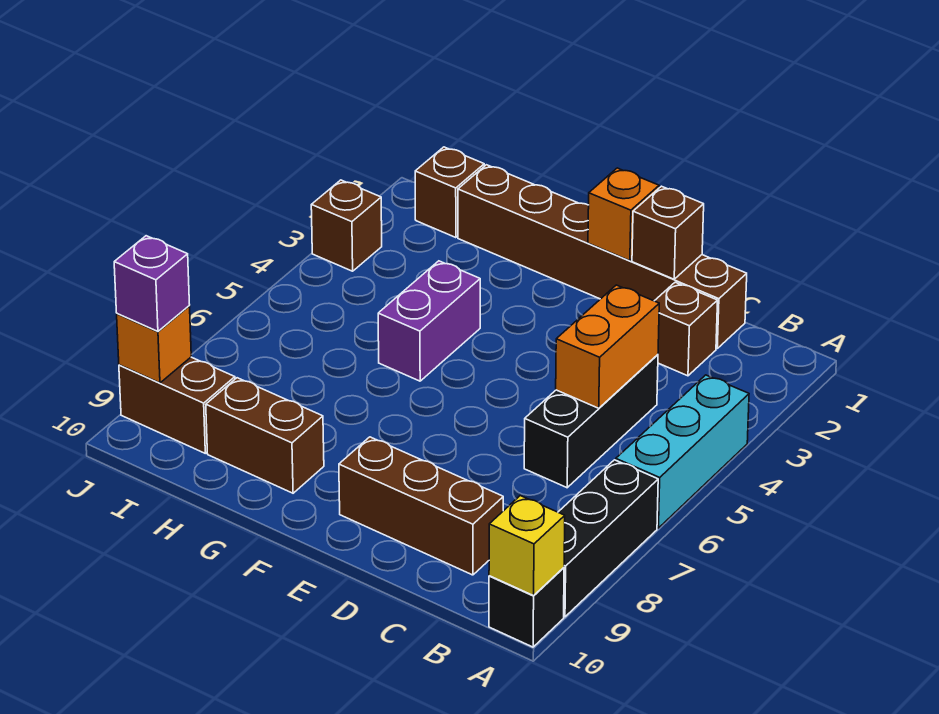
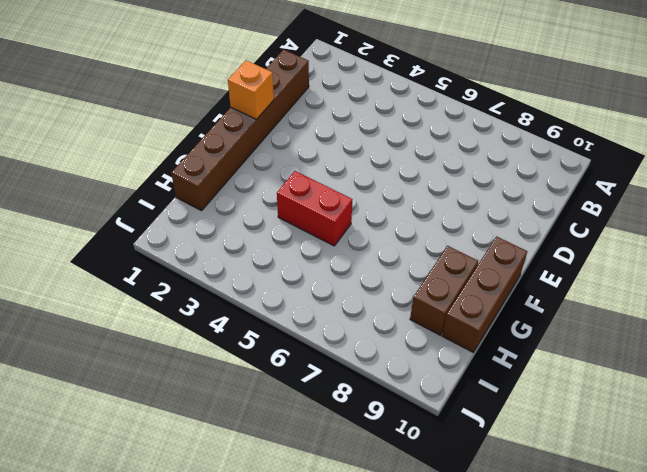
brown brick F10:H10 level 1 -> brown brick C9:E9 level 1
red brick G4:G5 level 1 -> purple brick G4:G5 level 1
none -> cyan brick A4:A6 level 1
none -> black brick A7:A9 level 1
none -> black brick A10 level 1

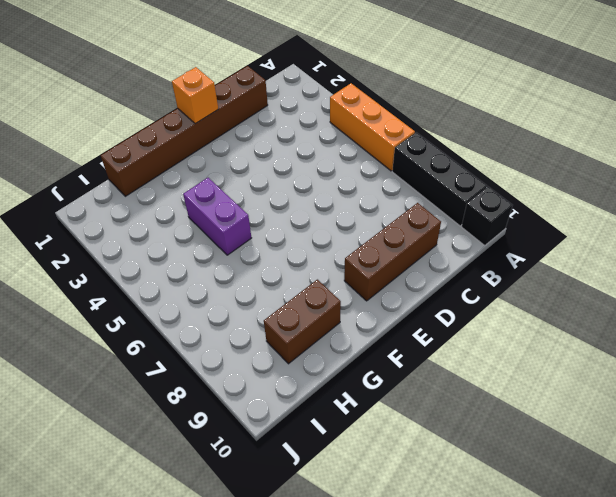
orange brick A4:A6 level 1 -> cyan brick A4:A6 level 1
none -> brown brick C2 level 1
none -> black brick C4:C6 level 1
none -> brown brick I1 level 1

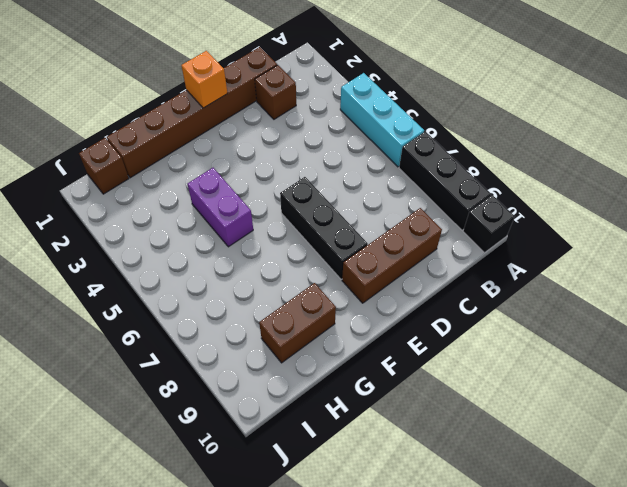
black brick E6:E8 level 1 -> black brick C4:C6 level 1
none -> brown brick I9:J9 level 1
none -> brown brick J3 level 1
none -> yellow brick A10 level 2

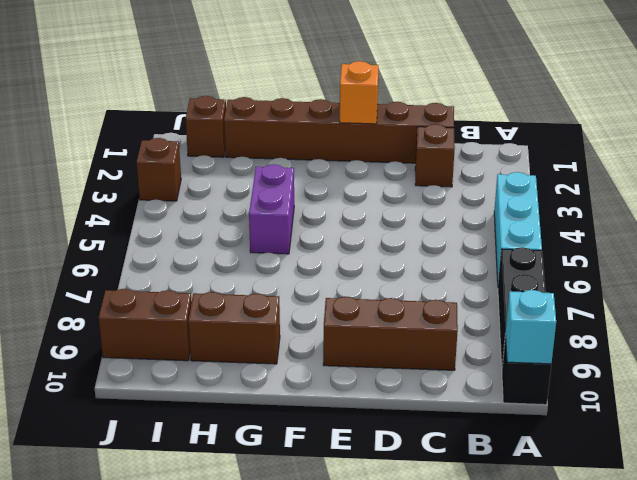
cyan brick A10 level 2 -> yellow brick A10 level 2
none -> black brick C4:C6 level 1
none -> orange brick C4:C5 level 2
none -> brown brick D1 level 2

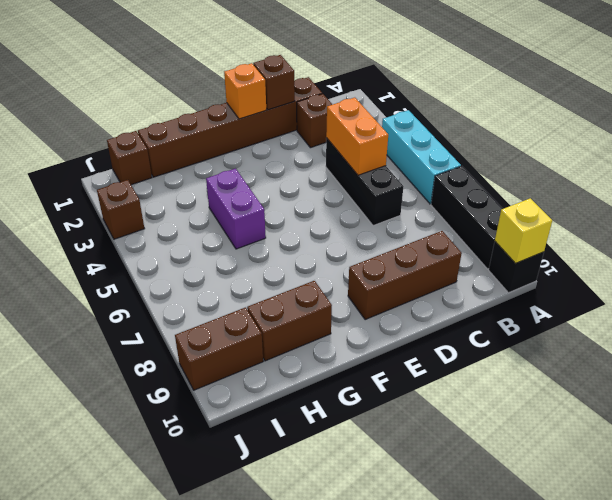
none -> orange brick J9 level 2
none -> purple brick J9 level 3

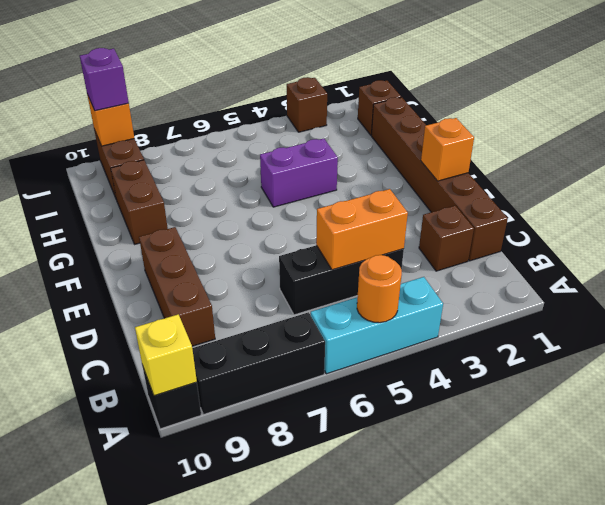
orange round brick A5 level 2 -> none
none -> brown brick D1 level 2

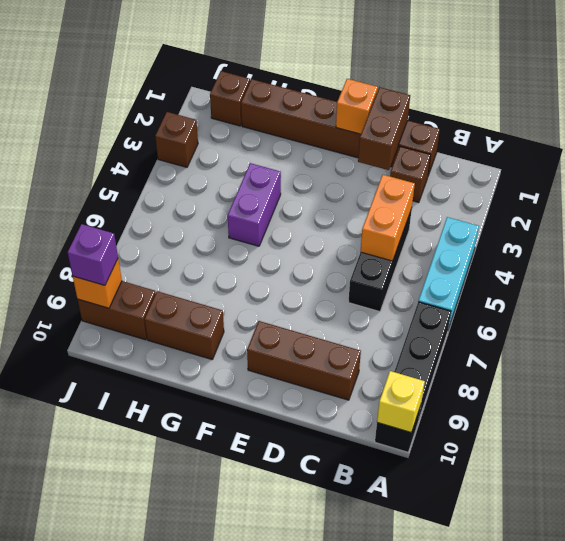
brown brick D1:D2 level 2 -> brown brick D1 level 2

